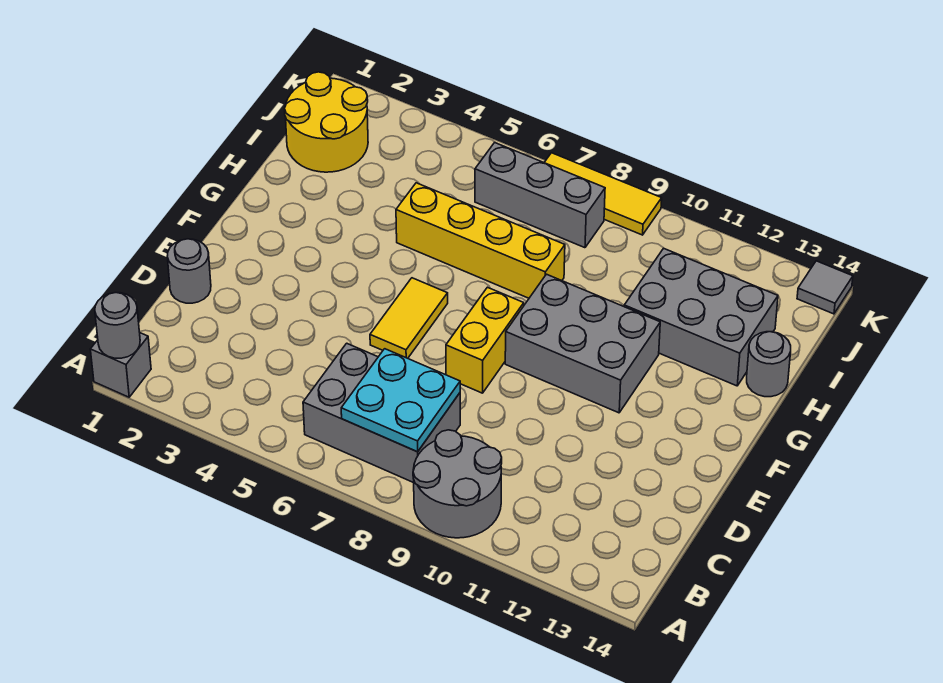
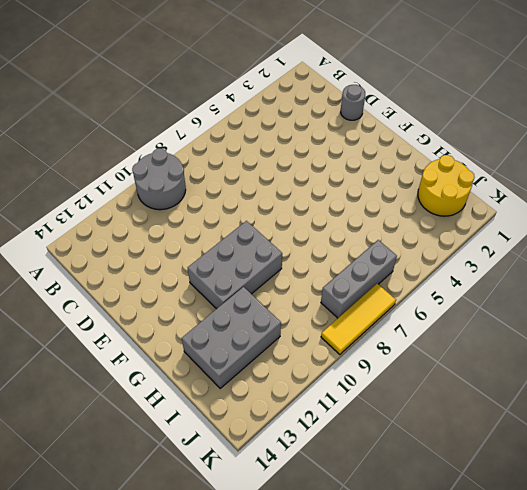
none -> grey brick A1 level 1
none -> grey brick B6:C8 level 1
none -> yellow tile E6:F6 level 1

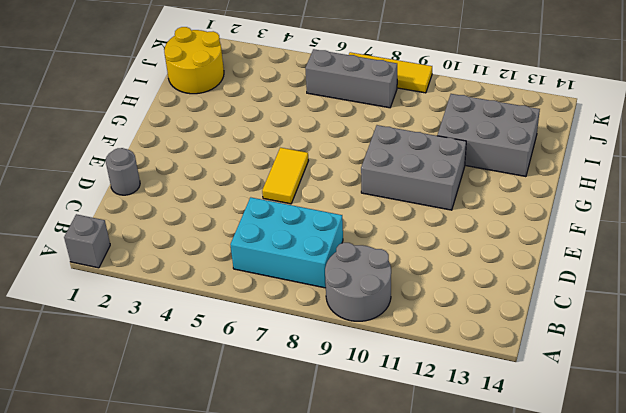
cyan brick B6:C8 level 1 -> grey brick B6:C8 level 1
none -> yellow brick E8:F8 level 1
none -> yellow brick H5:H8 level 1
none -> grey round brick H14 level 1

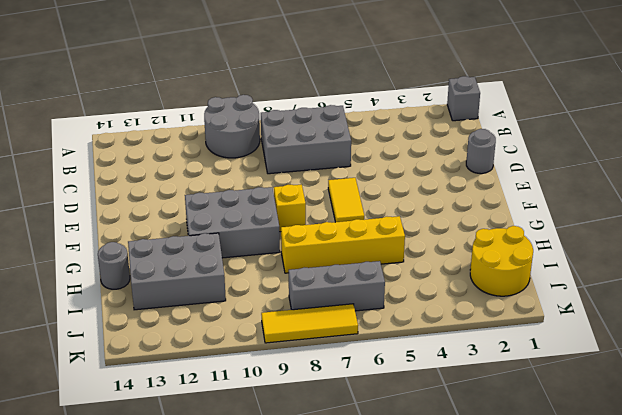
yellow brick F8 level 1 -> yellow brick E8:F8 level 1
none -> grey tile K14 level 1
none -> grey round brick A1 level 2
none -> cyan plate B7:C8 level 2

